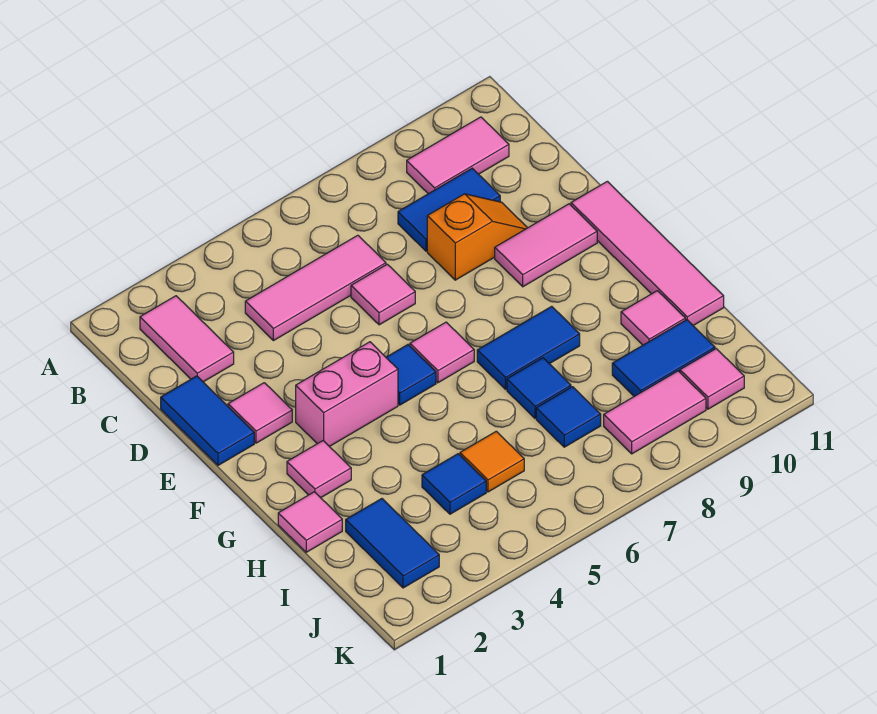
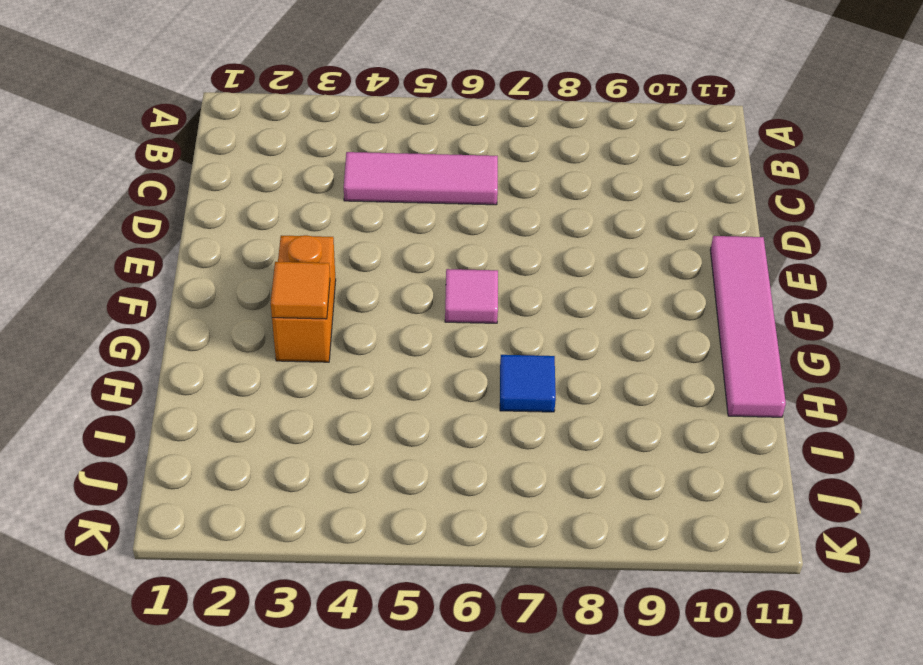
orange brick F3:G3 level 1 -> pink brick F3:F4 level 1
orange tile G3 level 2 -> orange tile I5 level 1
none -> pink tile B2:C2 level 1
none -> pink tile B9:B10 level 1
none -> blue tile C8:C9 level 1

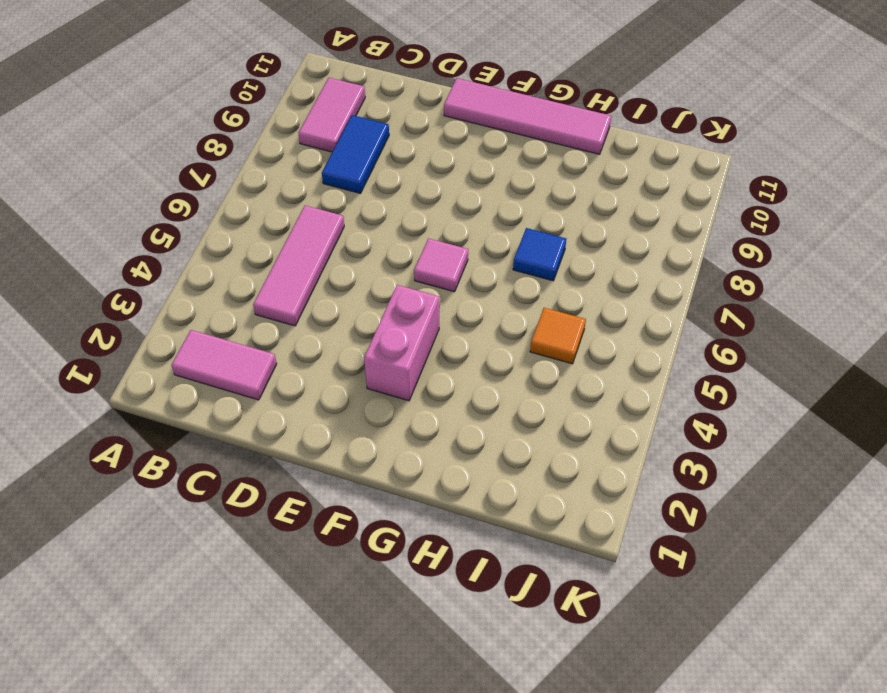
none -> blue tile D1:E1 level 1
none -> pink tile D6 level 1
none -> orange slope D8:D9 level 1 top 8

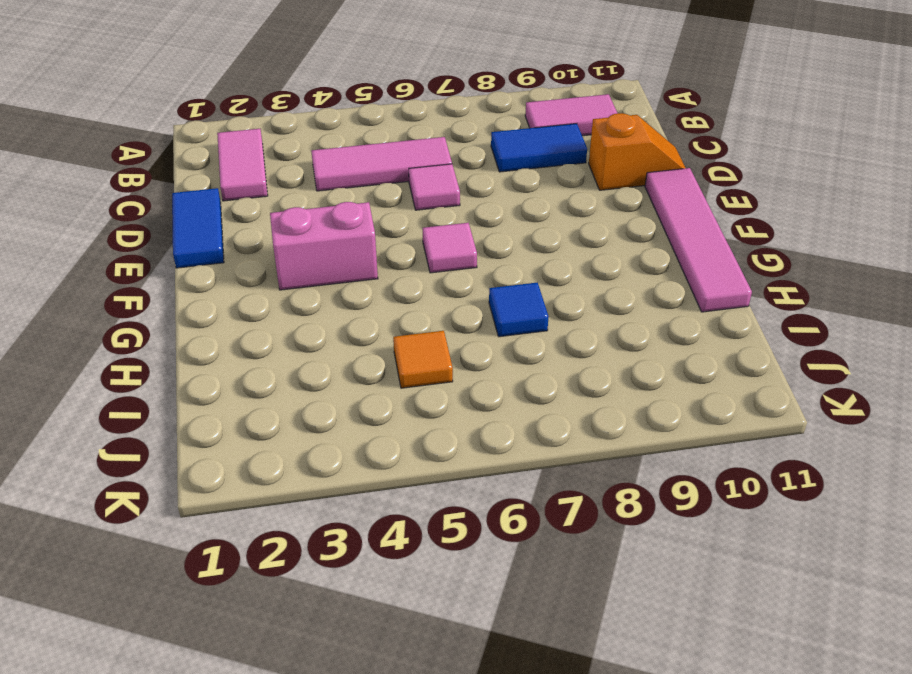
orange slope D10:D11 level 1 top 10 -> orange slope D8:D9 level 1 top 8
none -> pink tile E2 level 1
none -> pink tile E9:E10 level 1
none -> blue tile F5 level 1

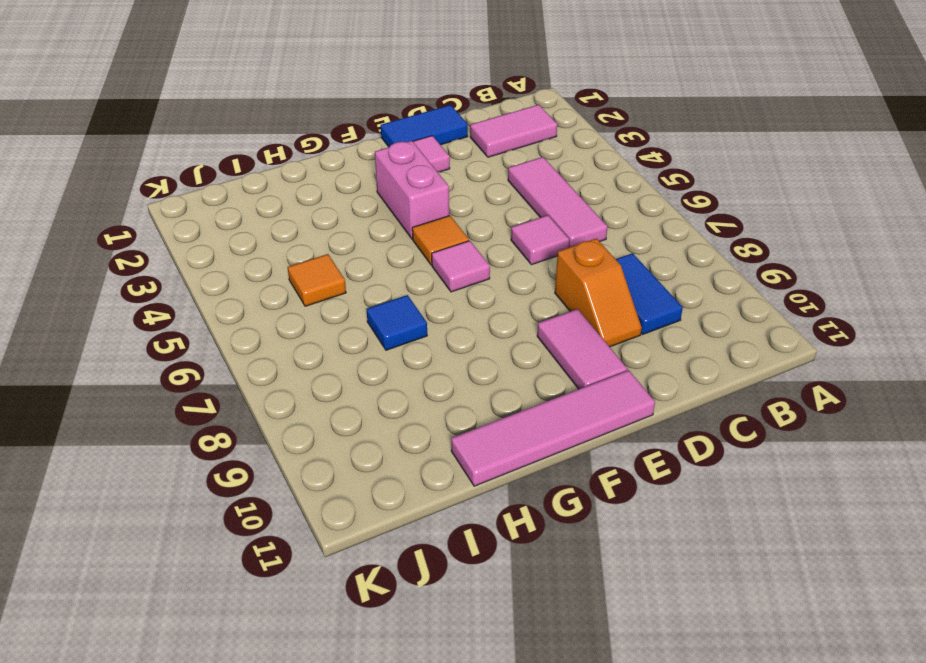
orange tile F5 level 1 -> blue tile F5 level 1
none -> pink tile B9:B10 level 1
none -> pink tile G2 level 1
none -> blue tile G7:G8 level 1

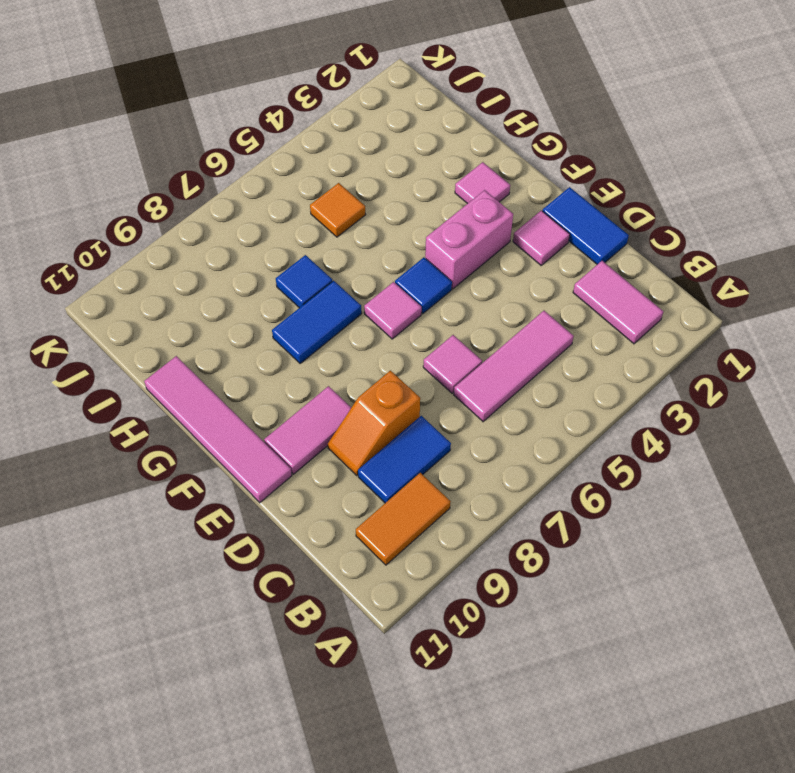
orange tile B9:B10 level 1 -> pink tile B9:B10 level 1
none -> pink tile H1 level 1
none -> pink tile H10 level 1
none -> blue tile I2:J2 level 1

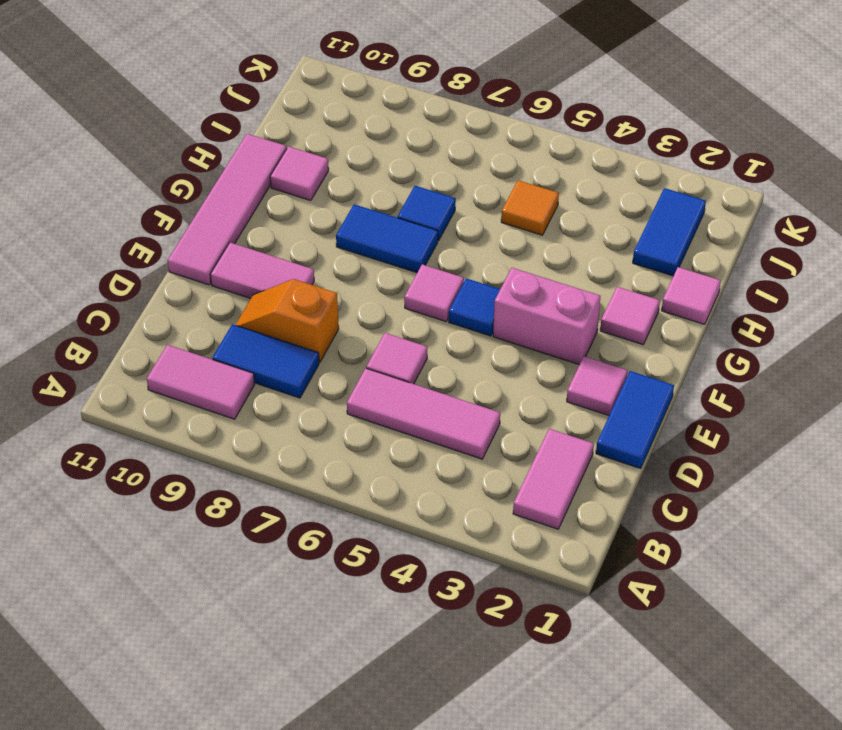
none -> blue tile I4 level 1
none -> blue tile I7 level 1
none -> blue tile I9:I10 level 1

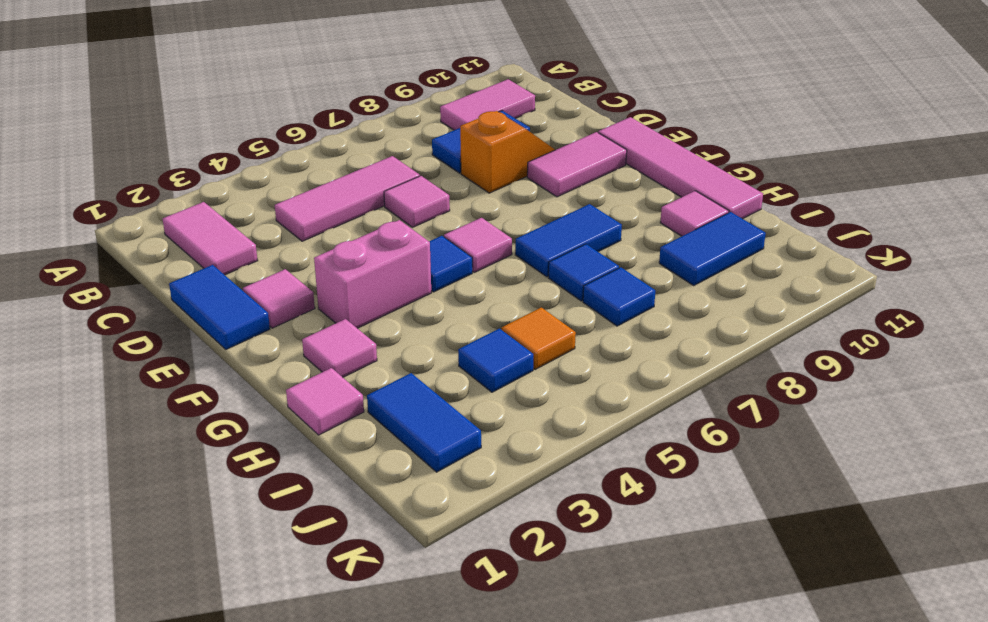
none -> pink tile J8:J9 level 1
none -> pink tile J10 level 1

